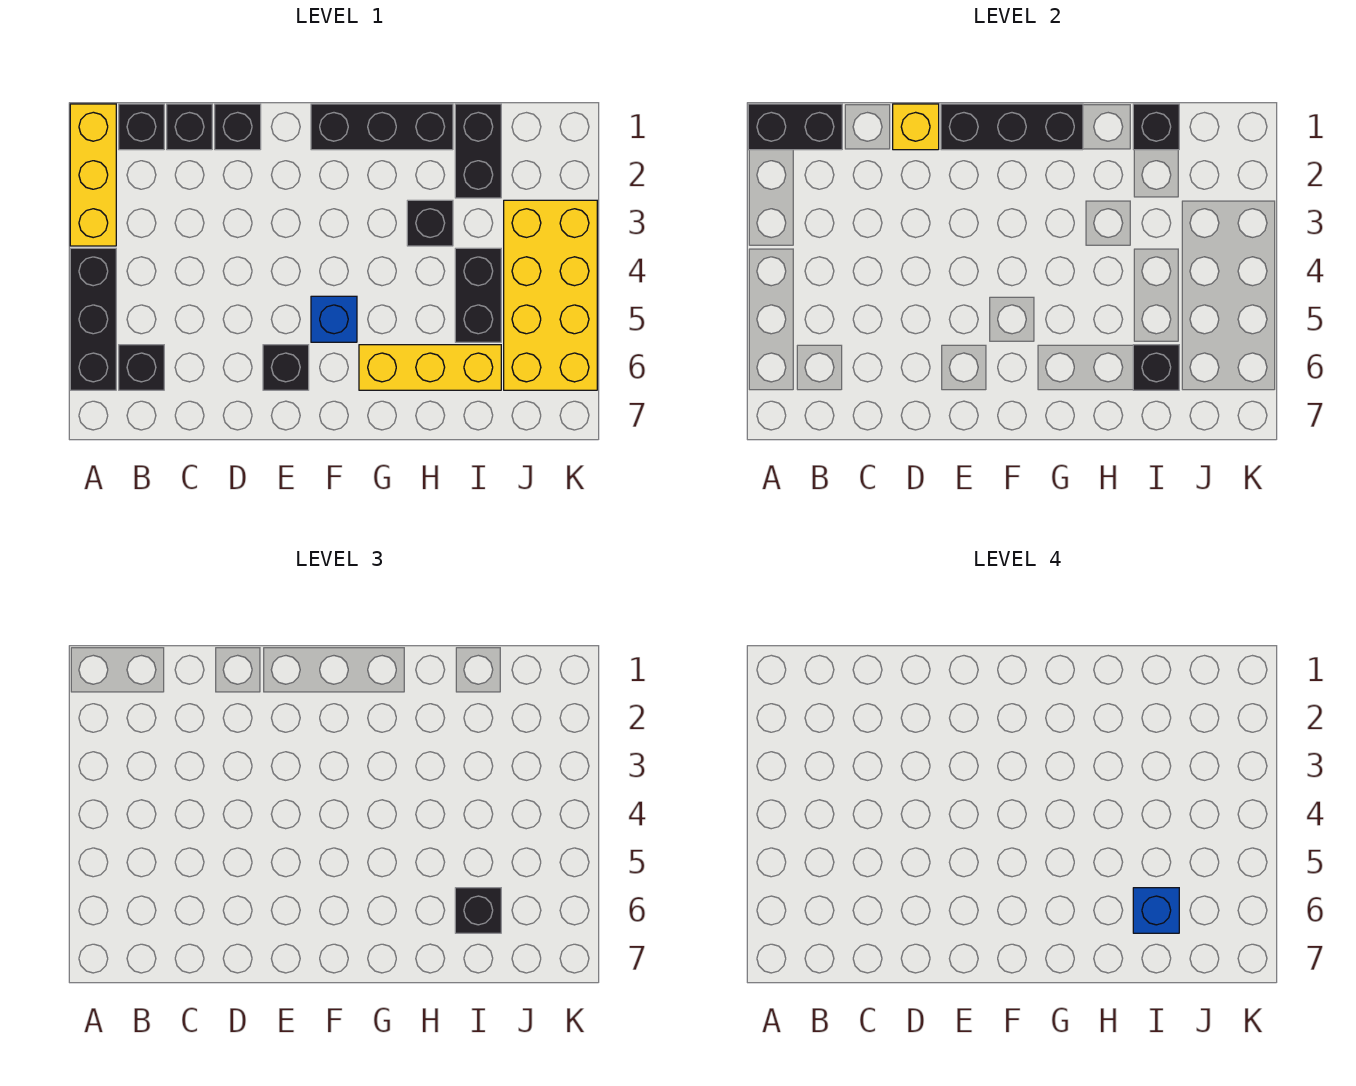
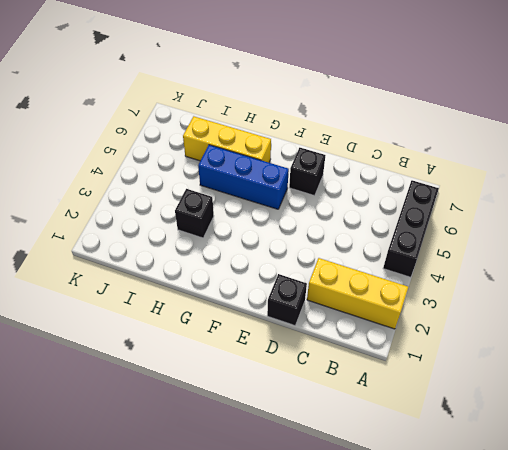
yellow brick A2:C2 level 1 -> yellow brick A1:A3 level 1
blue brick F5:H5 level 1 -> blue brick F5 level 1
none -> black brick B1 level 1
none -> black brick B6 level 1
none -> black brick C1 level 1

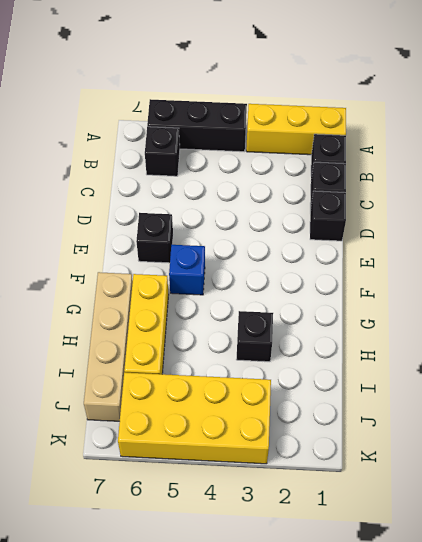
tan brick G7:J7 level 1 -> none
none -> black brick F1:H1 level 1
none -> black brick I1:I2 level 1
none -> black brick I4:I5 level 1

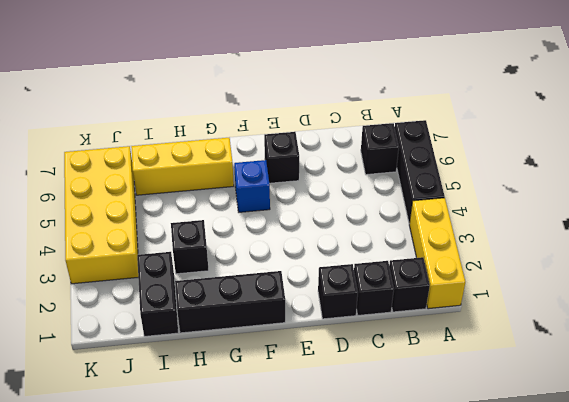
none -> black brick I4:I5 level 1
none -> black brick A1:B1 level 2
none -> yellow brick D1 level 2

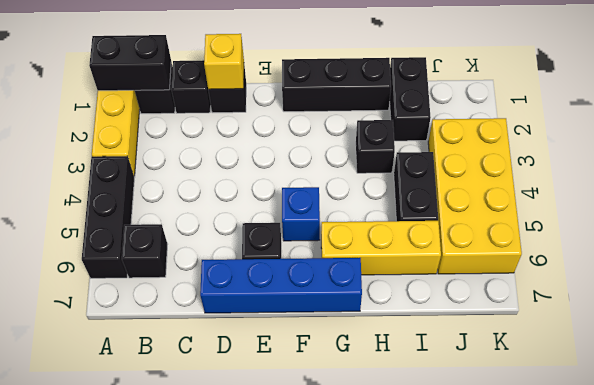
blue brick D7:G7 level 1 -> none
none -> black brick E1:G1 level 2
none -> black brick I1 level 2
none -> black brick I6 level 2

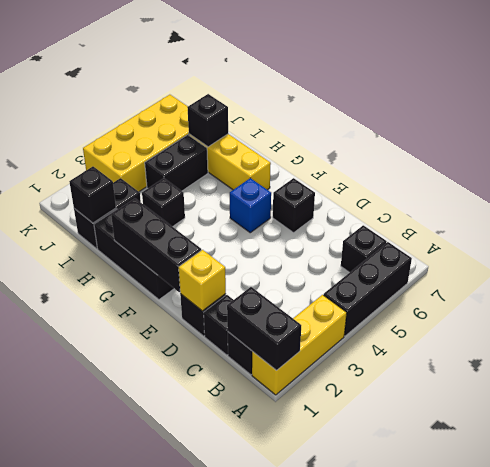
none -> black brick I6 level 3
none -> blue brick I6 level 4

